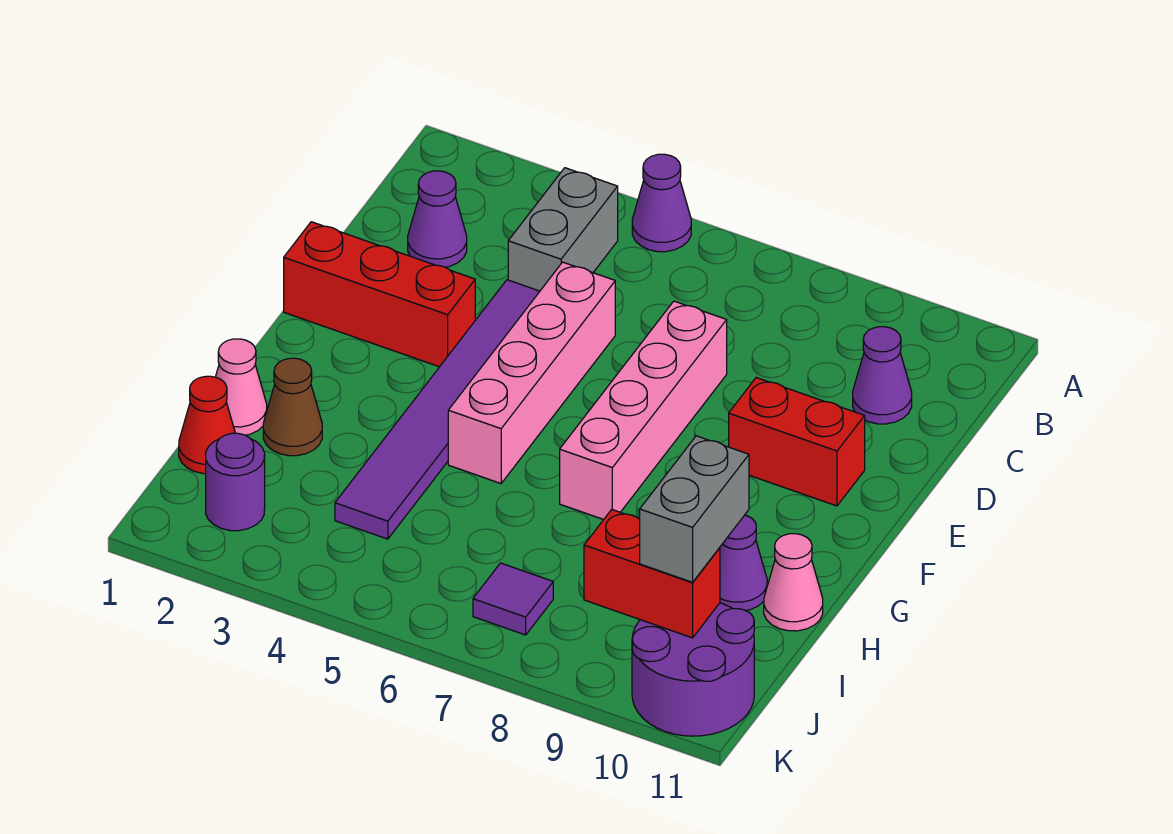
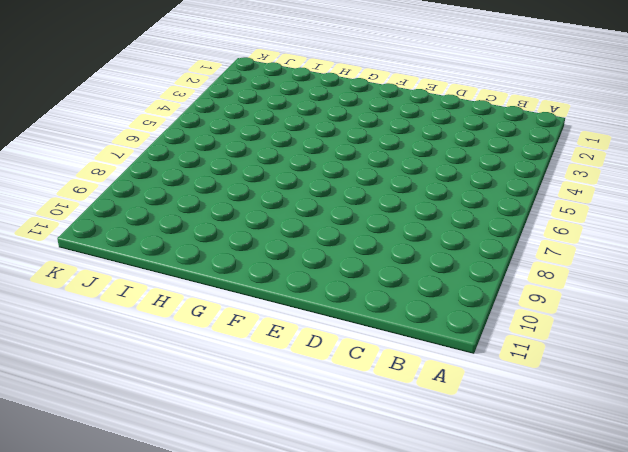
none -> purple cone A5 level 1
none -> grey brick B4:C4 level 1
none -> purple cone C2 level 1

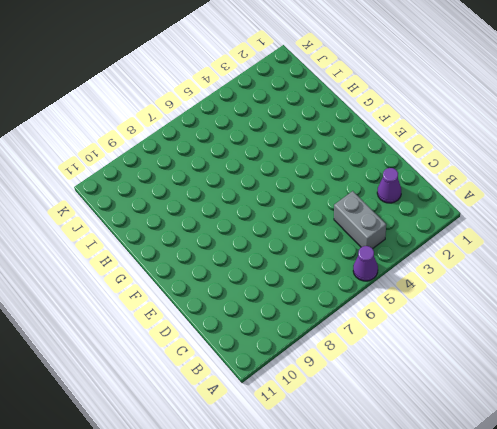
none -> purple cone C10 level 1
none -> purple tile D4:I4 level 1
none -> pink brick D5:G5 level 1

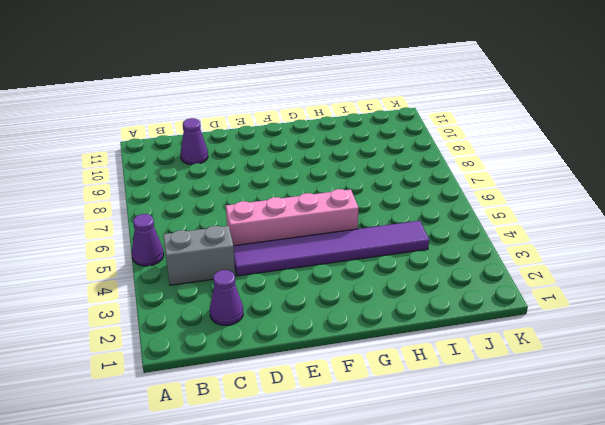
none -> pink brick D7:G7 level 1
none -> red brick E1:E3 level 1
none -> red brick E9:E10 level 1

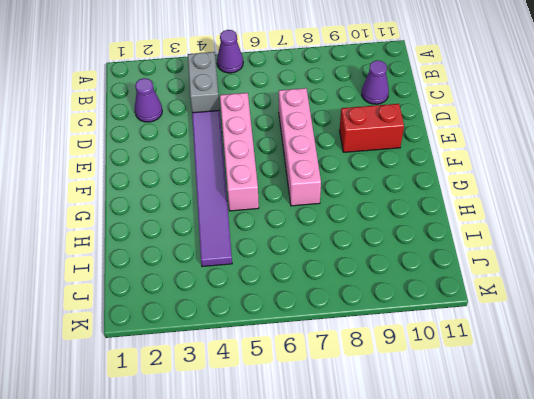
none -> red brick E1:E3 level 1
none -> pink cone H1 level 1
none -> brown cone H2 level 1

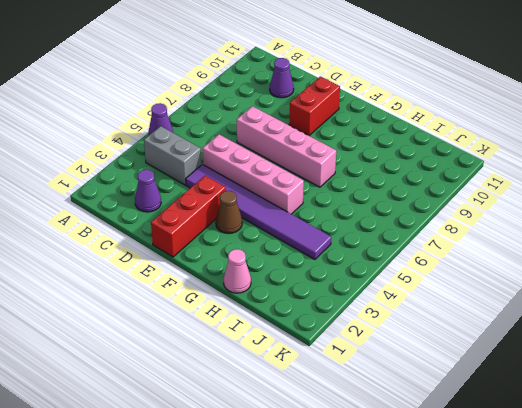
brown cone F3 level 1 -> brown cone H2 level 1
none -> purple cone H10 level 1
none -> pink cone H11 level 1
none -> red cone I1 level 1

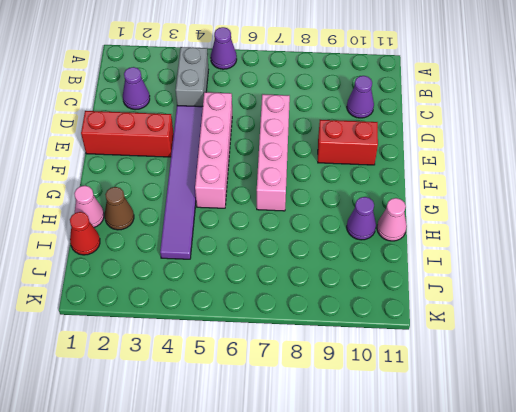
none -> purple round brick J2 level 1
none -> purple tile J7 level 1
none -> purple round brick J10:K11 level 1

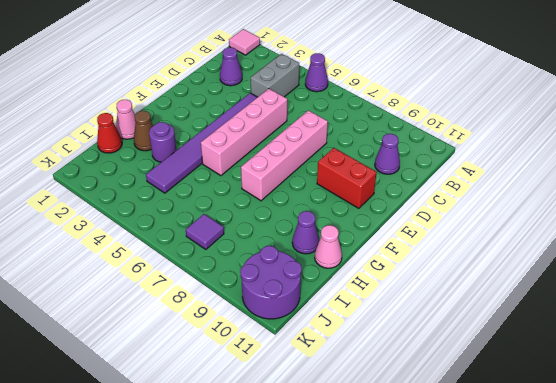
pink tile A1 level 1 -> none
purple round brick H3 level 1 -> purple round brick J2 level 1
none -> red brick E1:E3 level 1
none -> red brick J9:J10 level 2
none -> grey brick I10:J10 level 3

